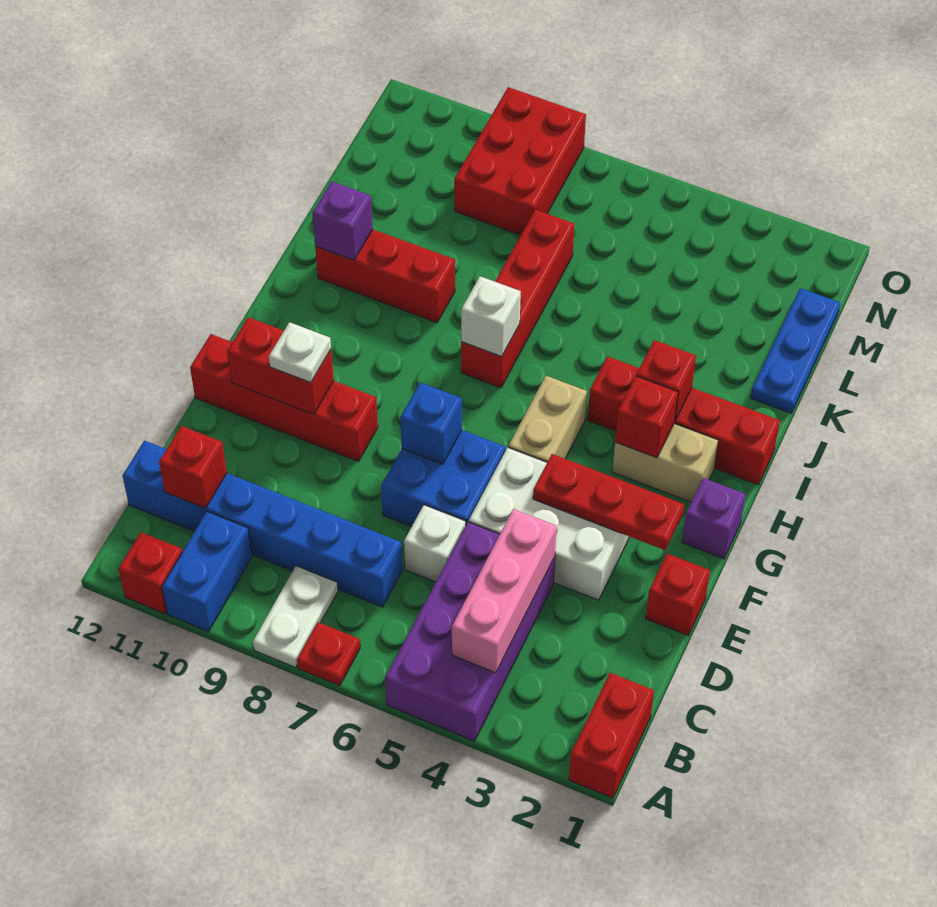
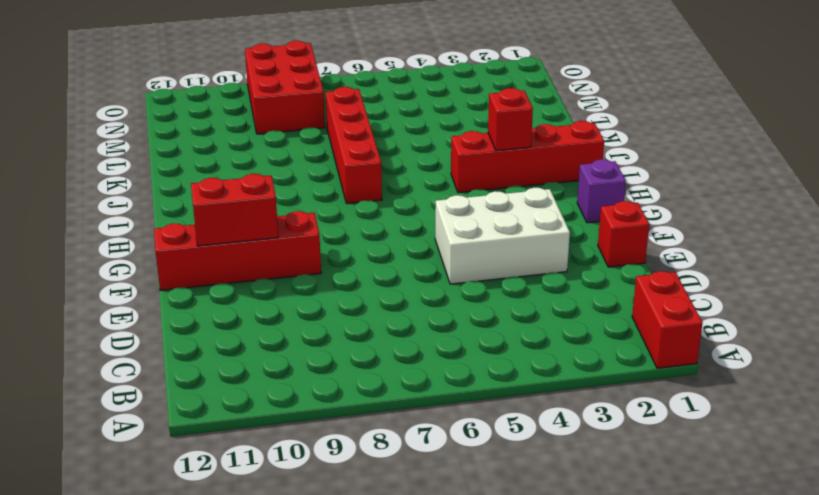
none -> purple brick A4:D5 level 1
none -> red plate A7 level 1
none -> white plate A8:B8 level 1
none -> blue brick A10:B10 level 1

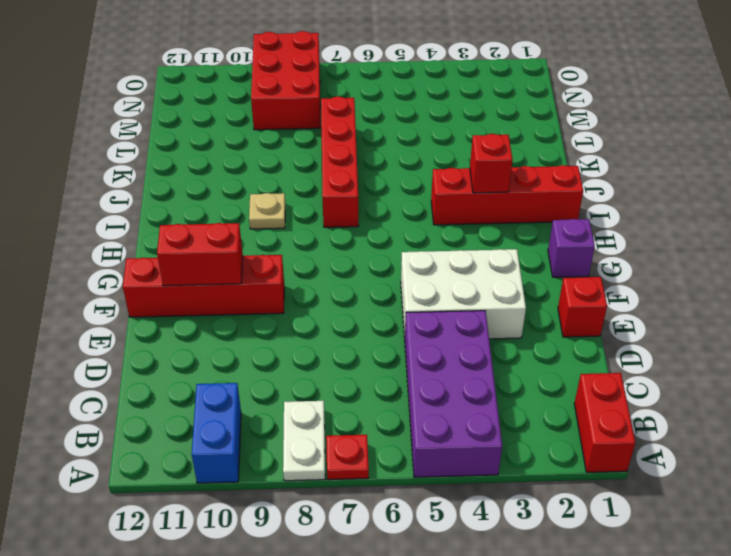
tan plate I9 level 1 -> none
none -> red brick A11 level 1
none -> blue brick C7:C12 level 1
none -> white brick D6 level 1
none -> blue brick E6:F7 level 1

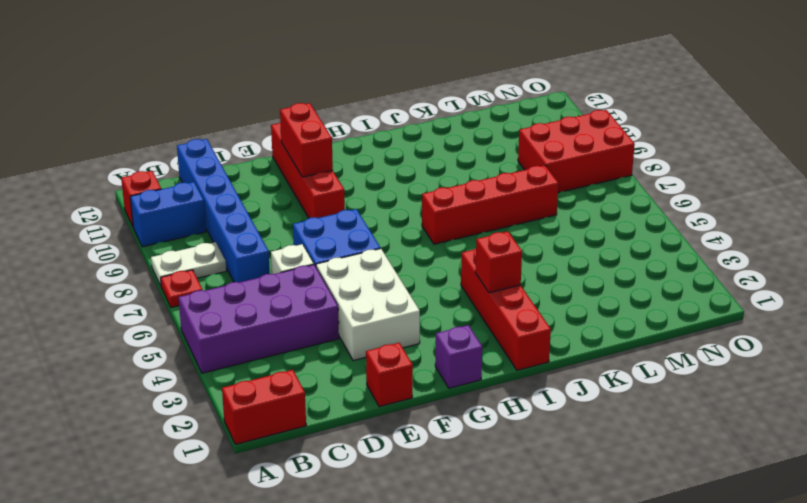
none -> tan brick G5:H5 level 1
none -> tan brick H2:H3 level 1
none -> red brick J9:J11 level 1
none -> blue plate K1:M1 level 1

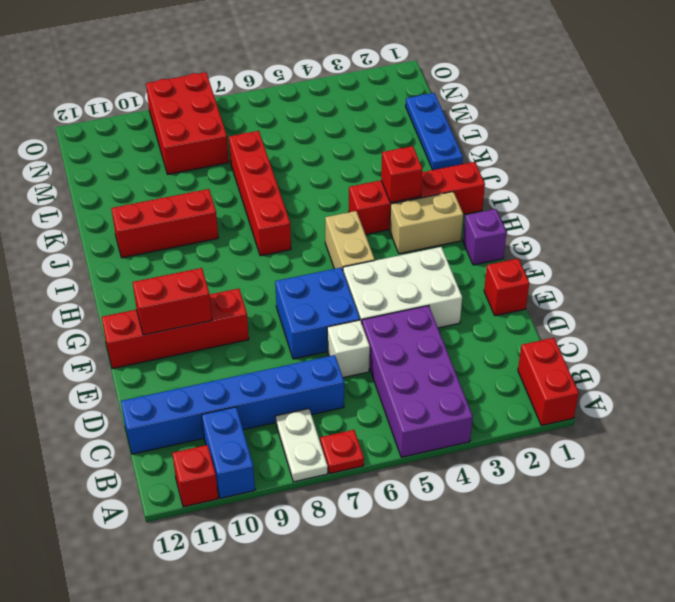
none -> pink brick B4:D4 level 2
none -> red brick C11 level 2
none -> red plate F2:F4 level 2
none -> blue brick F7 level 2

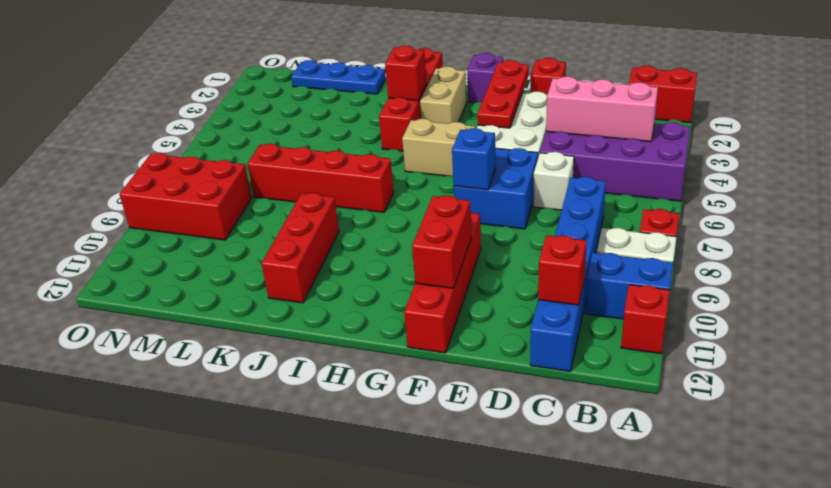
none -> red brick H3 level 2
none -> white brick I7 level 2
none -> purple brick J11 level 2
none -> white plate F10 level 3

